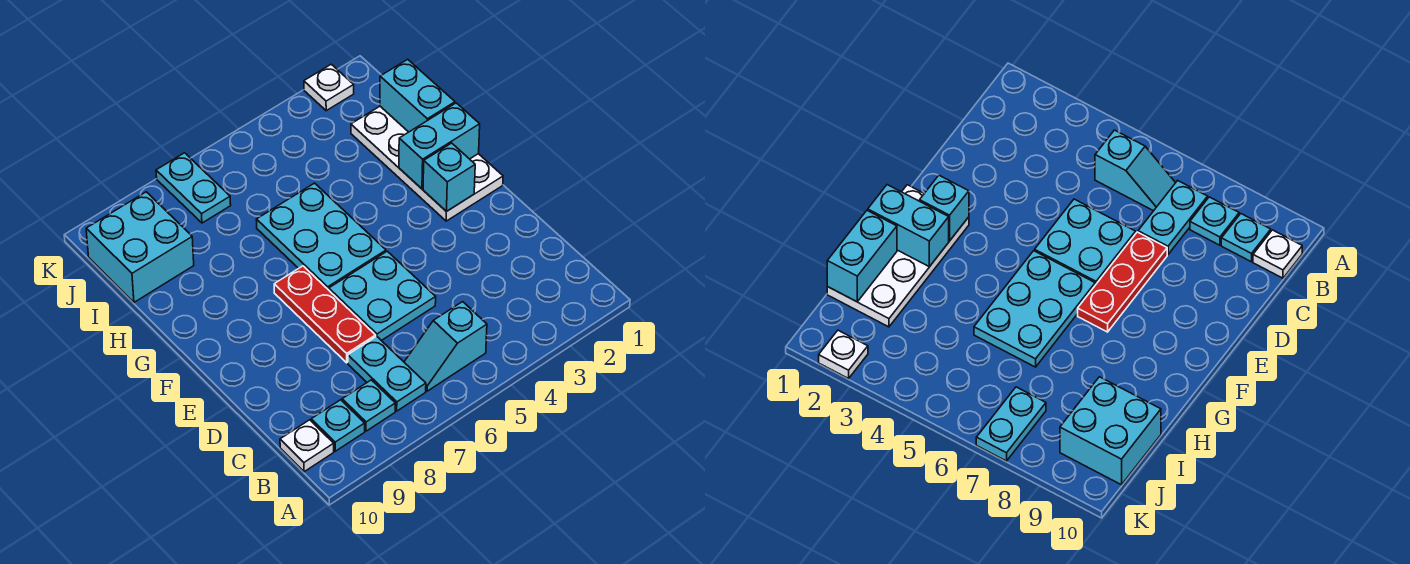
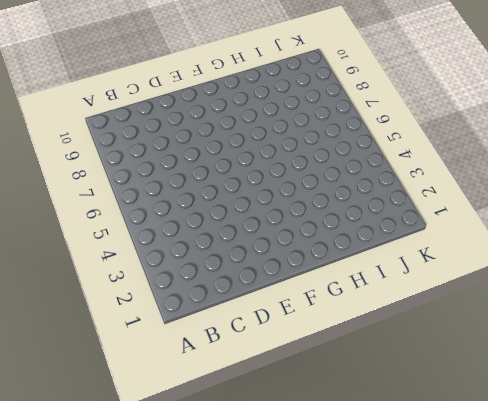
none -> cyan slope B5:B6 level 1 top 5
none -> cyan plate B7:C7 level 1
none -> cyan plate B8 level 1

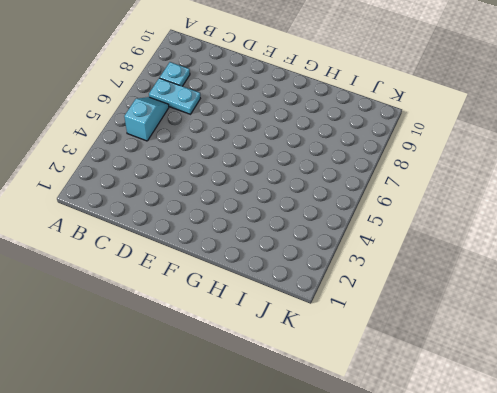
none -> cyan plate B9 level 1
none -> white plate B10 level 1
none -> cyan plate D5:E6 level 1

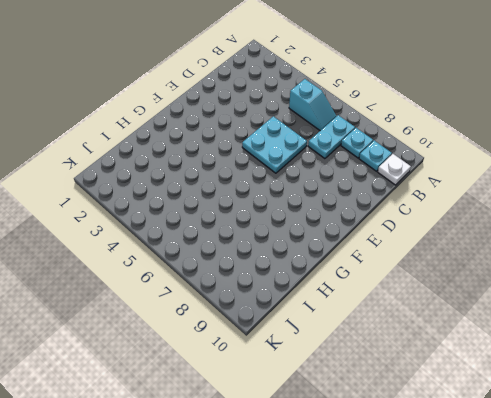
none -> red plate D7:F7 level 1
none -> white plate F1:I2 level 1
none -> cyan plate F5:H6 level 1

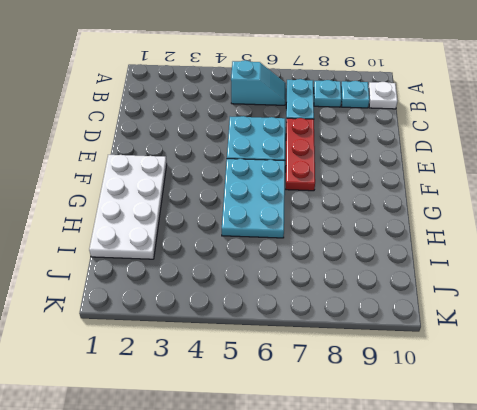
none -> cyan brick I9:J10 level 1
none -> cyan plate J7:K7 level 1
none -> white plate K2 level 1

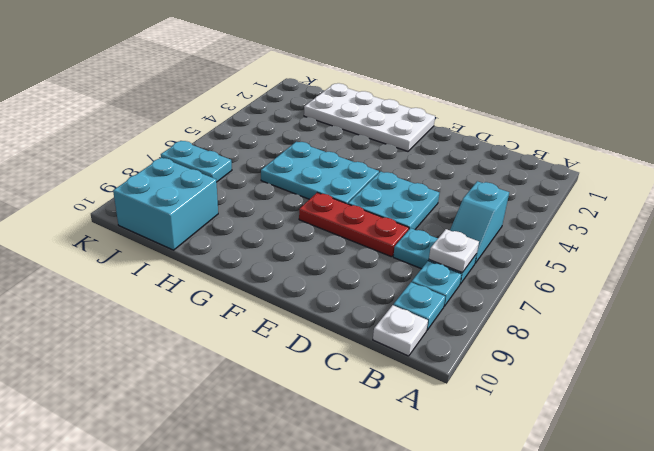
white plate B7 level 2 -> white plate K2 level 1
none -> cyan brick F2 level 2
none -> cyan brick G1:G2 level 2
none -> cyan brick H1:I1 level 2

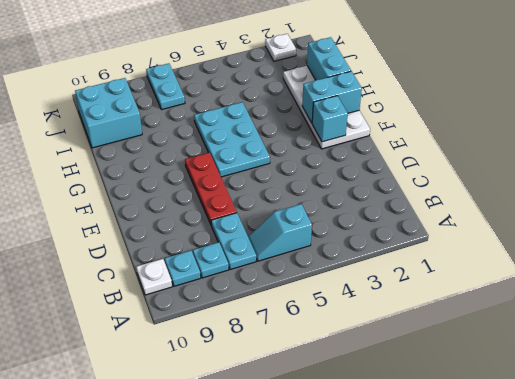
none -> cyan plate D5:E6 level 1

